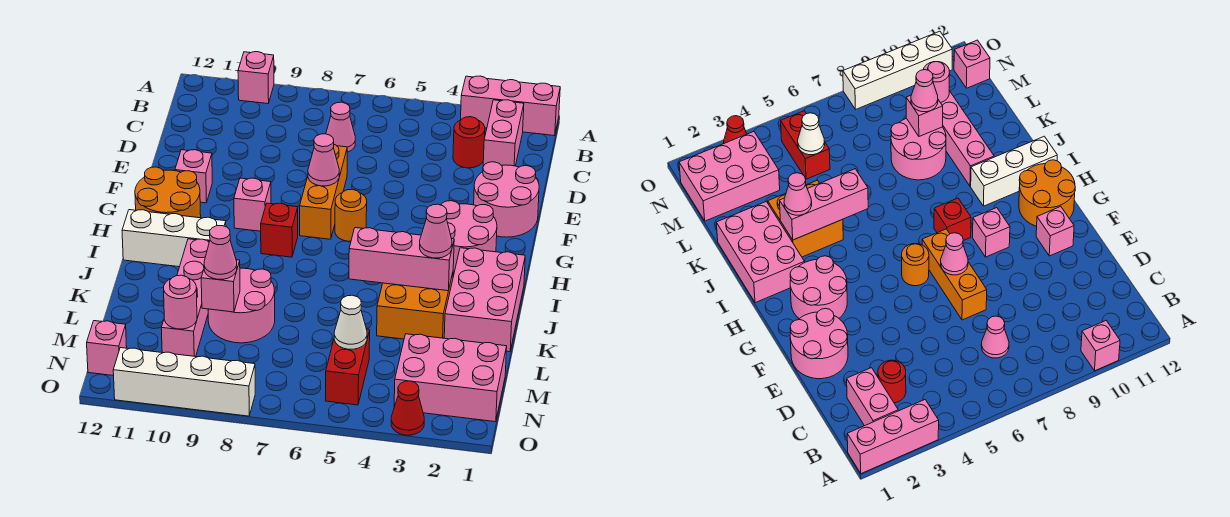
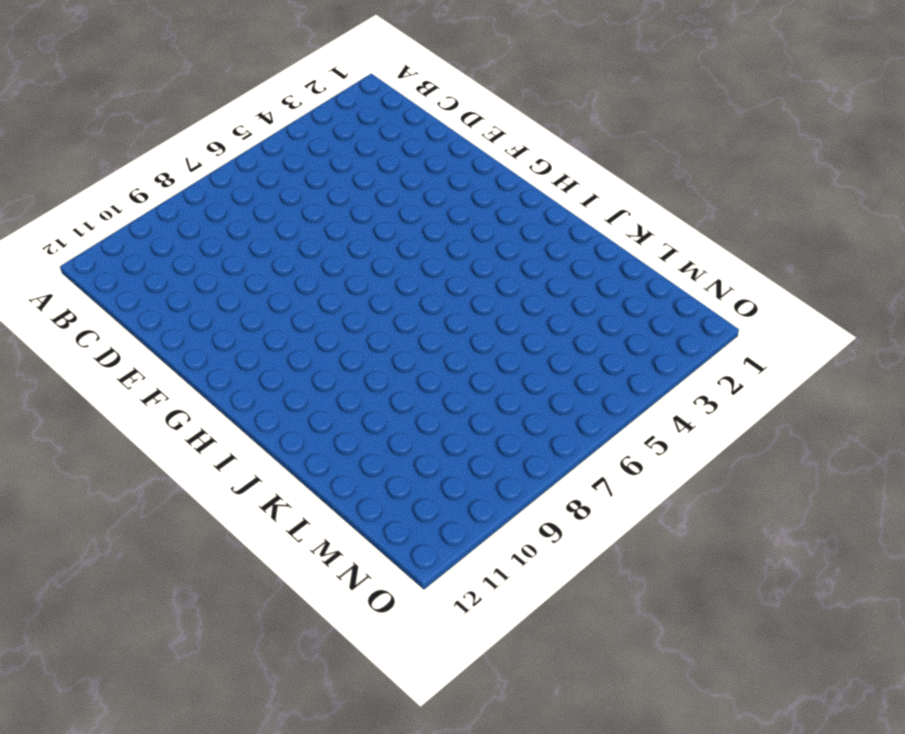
none -> pink brick A1:A3 level 1
none -> pink brick A10 level 1
none -> pink brick B2:C2 level 1
none -> red round brick C3 level 1

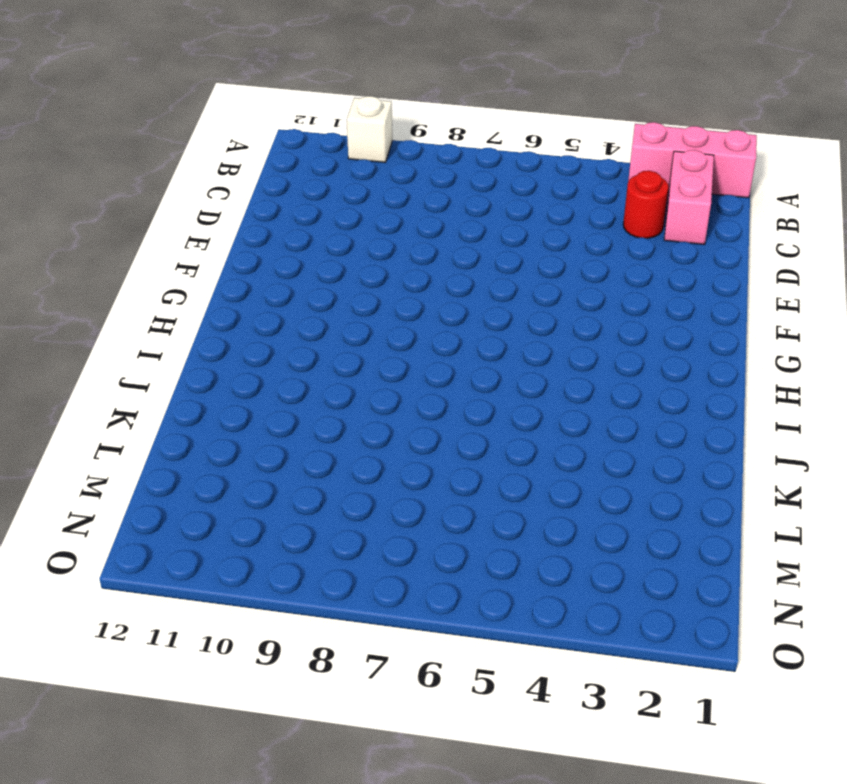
white brick A10 level 1 -> pink brick A10 level 1
none -> pink cone C7 level 1
none -> pink round brick E1:F2 level 1
none -> orange brick E7:G7 level 1
none -> pink brick F11 level 1

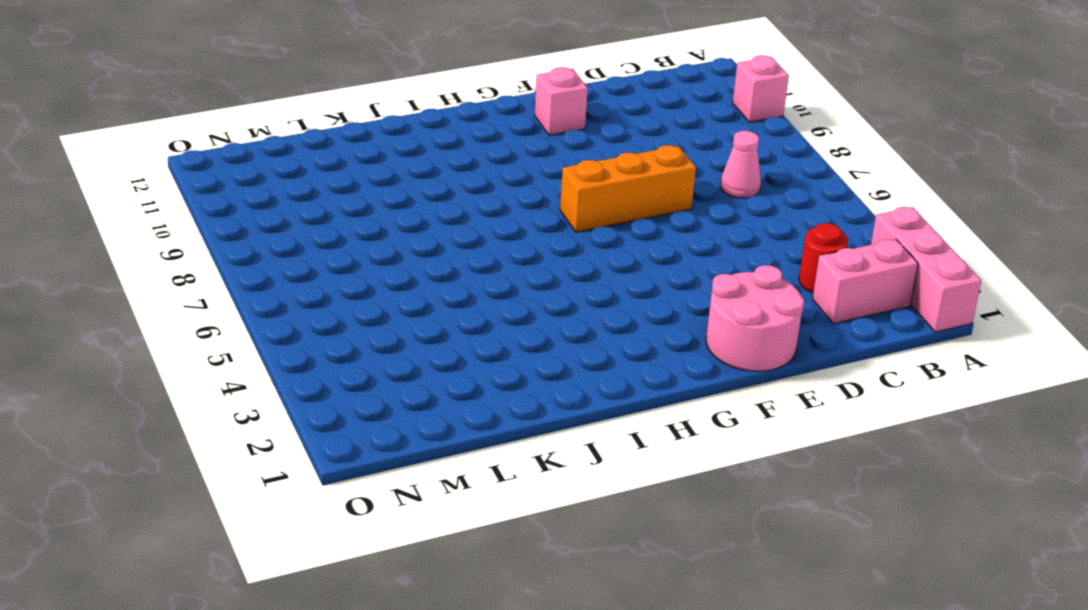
none -> pink round brick G2:H3 level 1
none -> orange round brick G6 level 1
none -> pink brick G9 level 1
none -> orange round brick G11:H12 level 1

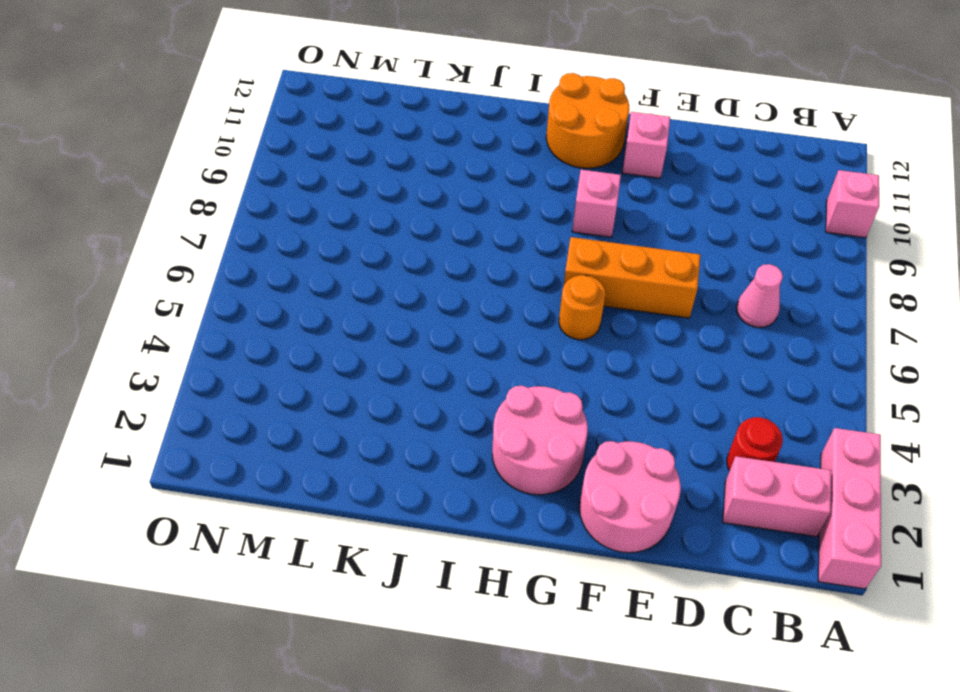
none -> red brick H8 level 1
none -> pink brick I1:K2 level 1
none -> white brick I10:I12 level 1
none -> orange brick J3:K4 level 1

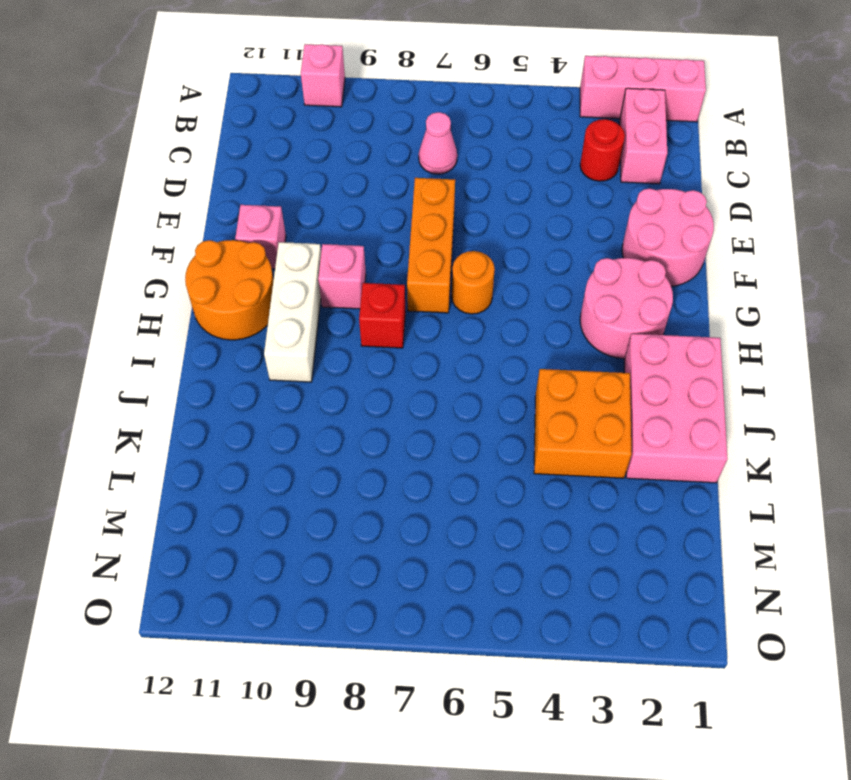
white brick G10:I10 level 1 -> white brick I10:I12 level 1
none -> pink brick J10:M10 level 1
none -> pink round brick K8:L9 level 1
none -> pink brick M1:N3 level 1
none -> red brick M5:N5 level 1

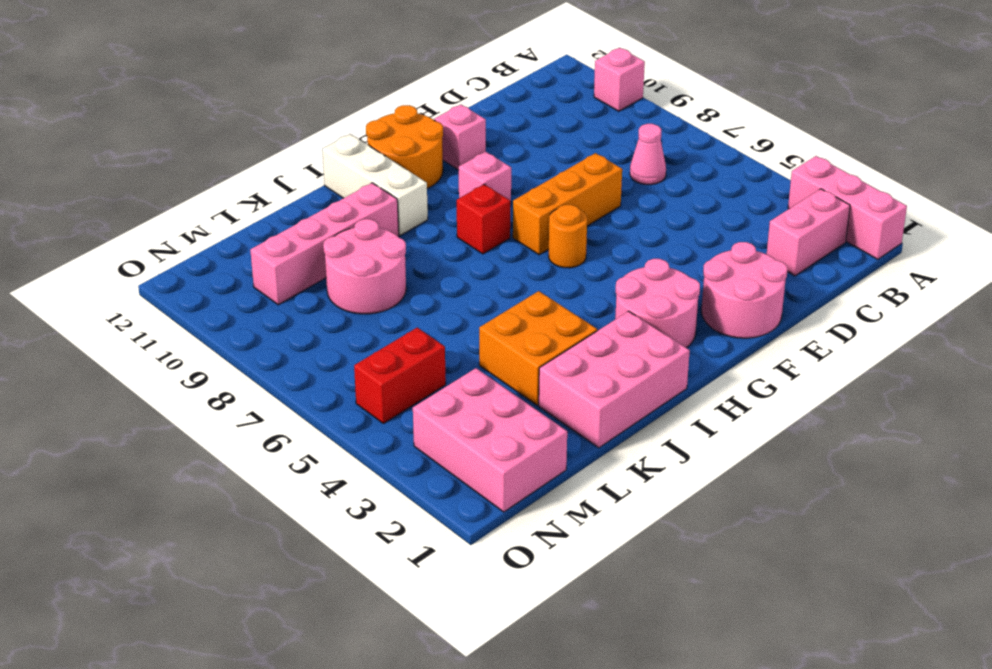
none -> red round brick C3 level 1
none -> pink brick N12 level 1
none -> red cone O3 level 1
none -> white brick O8:O11 level 1

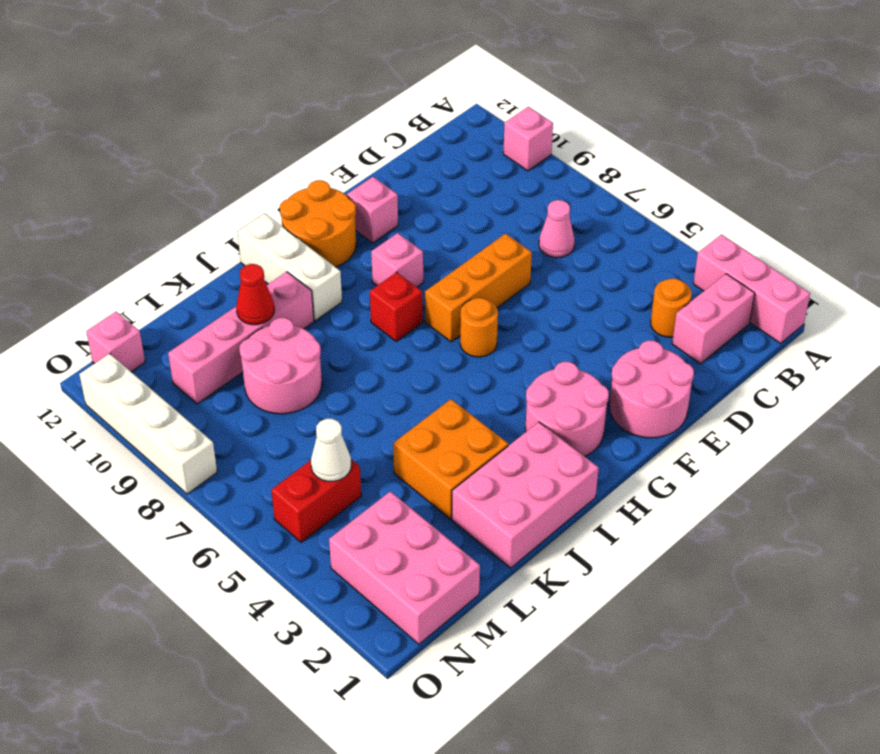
orange round brick C3 level 1 -> red round brick C3 level 1
red cone K10 level 2 -> red cone O3 level 1
none -> pink cone F7 level 2
none -> pink brick J3:J5 level 2
none -> pink brick L9 level 2
none -> pink round brick M10 level 2

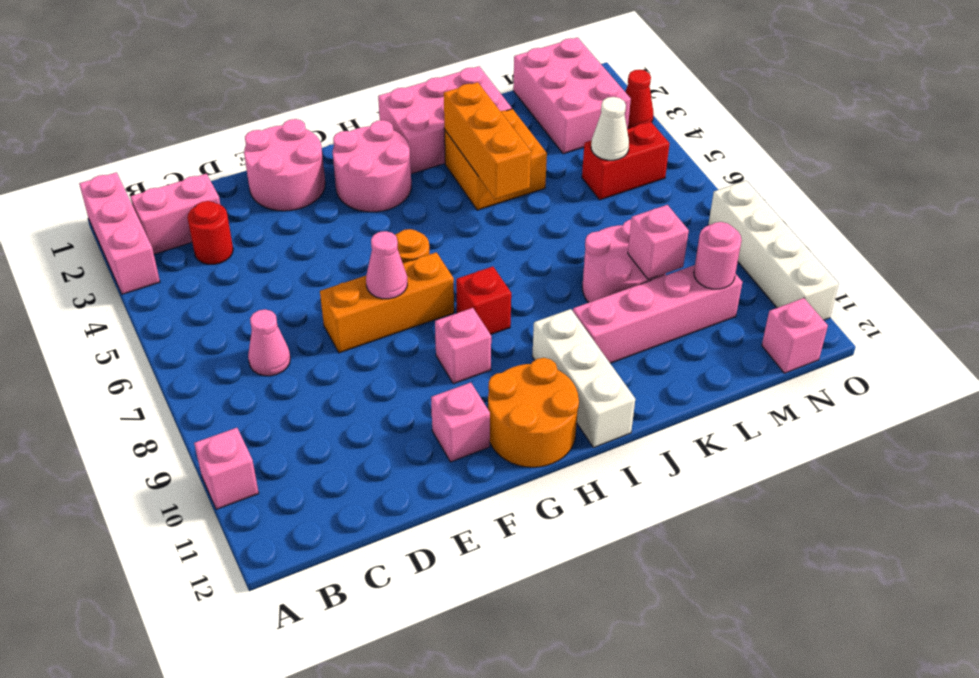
orange brick J3:J5 level 2 -> pink brick J3:J5 level 2
none -> pink cone J3 level 3
none -> pink cone L9 level 3

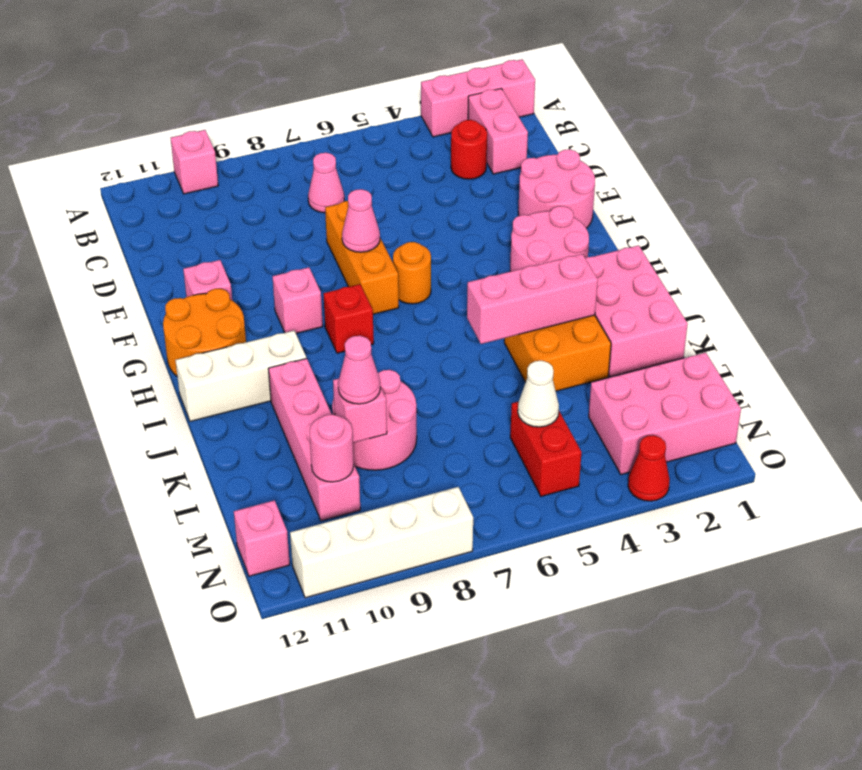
none -> pink cone J3 level 3

